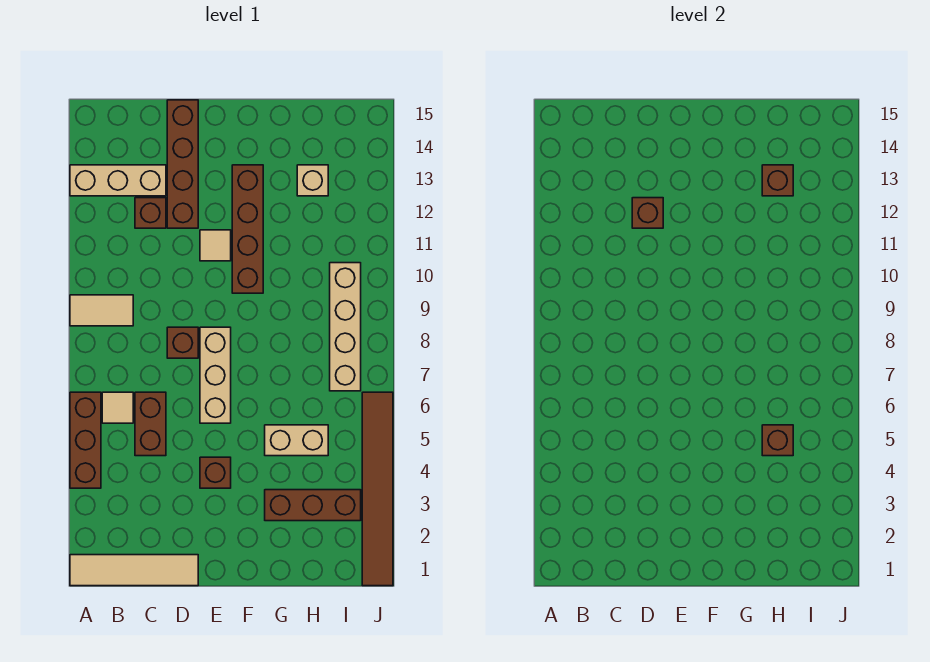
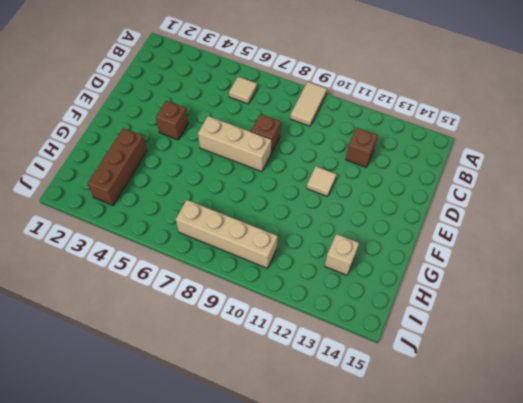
none -> tan tile A1:D1 level 1
none -> brown brick A4:A6 level 1
none -> tan brick A13:C13 level 1

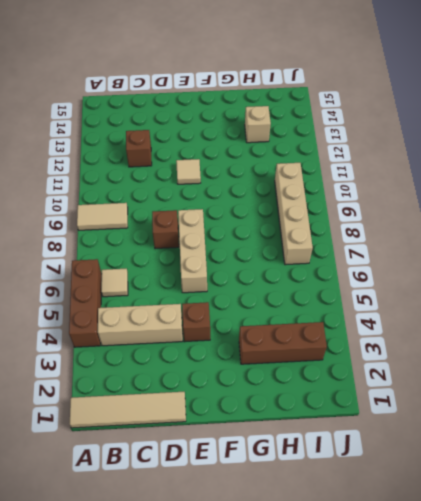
tan brick B4:D4 level 1 -> tan brick A13:C13 level 1
none -> brown brick C5:C6 level 1
none -> brown brick D12:D15 level 1
none -> brown brick F10:F13 level 1

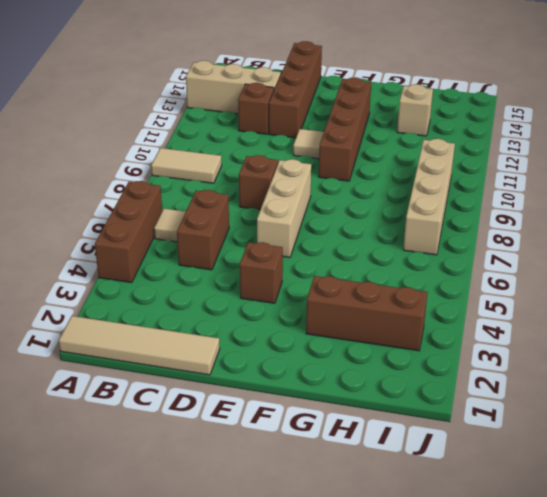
none -> tan brick G5:H5 level 1
none -> brown tile J1:J6 level 1
none -> brown brick D12 level 2

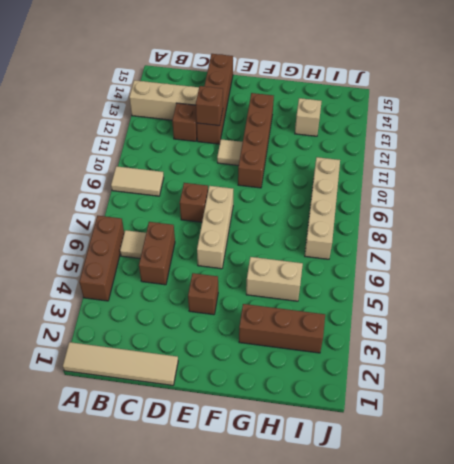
none -> brown tile J1:J6 level 1
none -> brown brick H5 level 2
none -> brown brick H13 level 2

